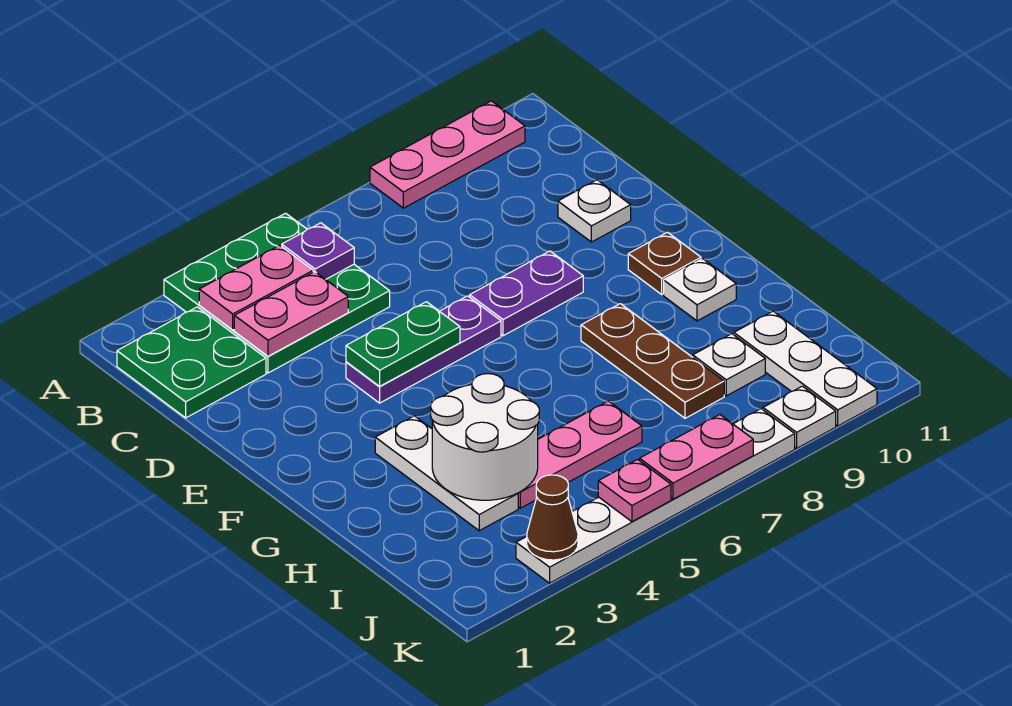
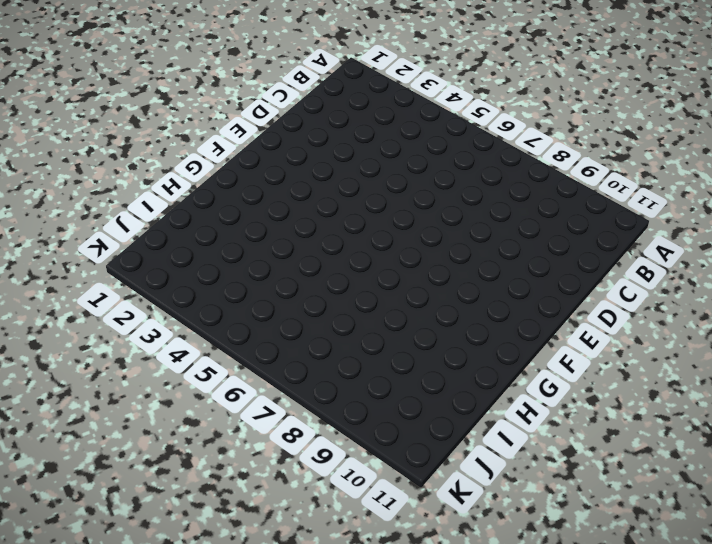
none -> green plate A3:C5 level 1
none -> pink plate A8:A10 level 1
none -> green plate B1:C2 level 1

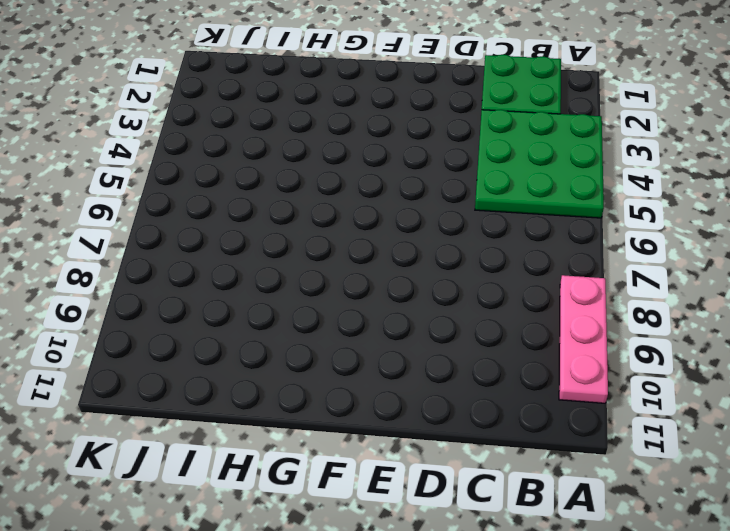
none -> white plate D10 level 1
none -> purple plate E4:E6 level 1
none -> purple plate E7:E8 level 1

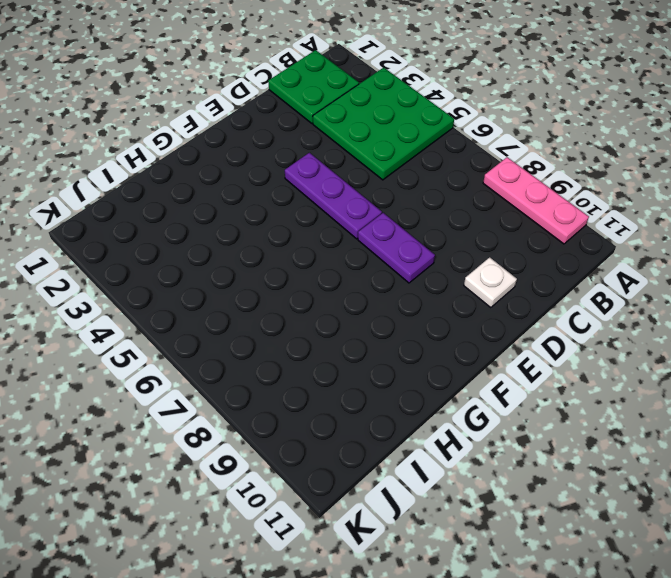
none -> brown plate F10 level 1
none -> white plate G3:I3 level 1
none -> brown plate G8:I8 level 1

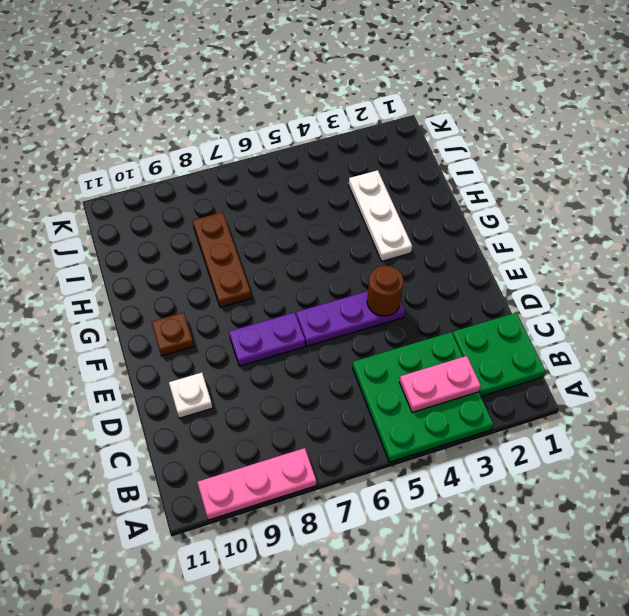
brown round brick E4 level 2 -> green plate E4:E5 level 2
none -> white plate G10 level 1
none -> pink plate I4:I6 level 1
none -> white plate I9 level 1

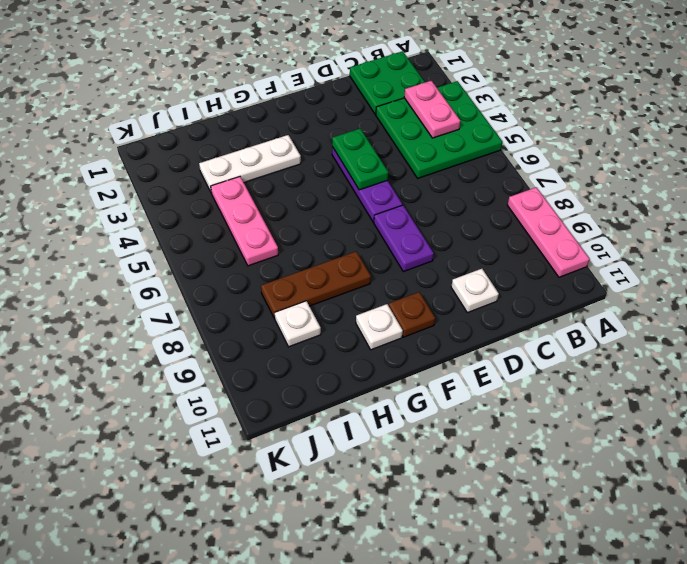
none -> white plate I10:K10 level 1
none -> white plate K3:K8 level 1
none -> white plate K9 level 1

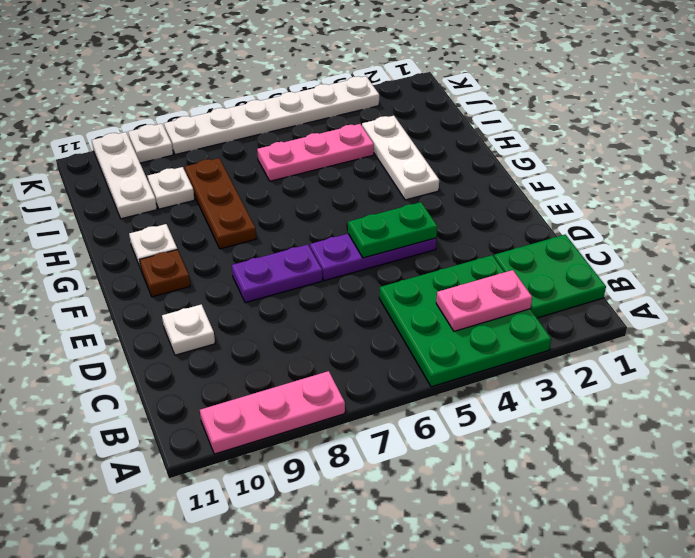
none -> purple plate B5 level 2
none -> pink plate C3:C4 level 2
none -> white round brick H3:I4 level 2

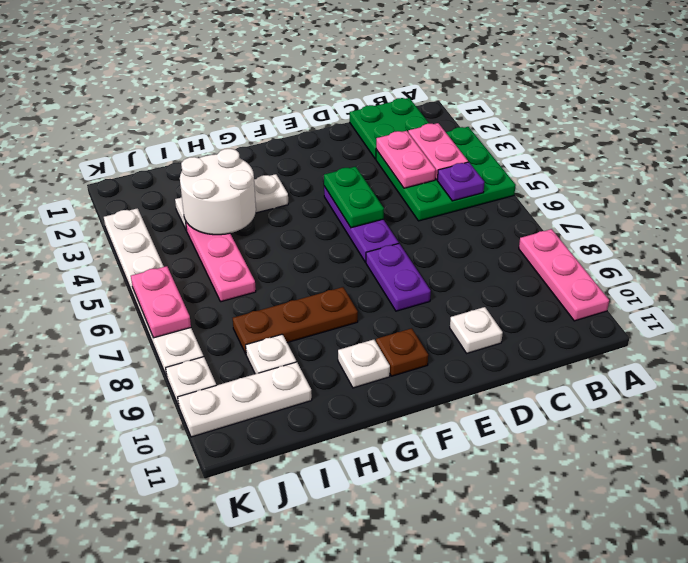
none -> brown cone K3 level 2
none -> pink plate K5 level 2

